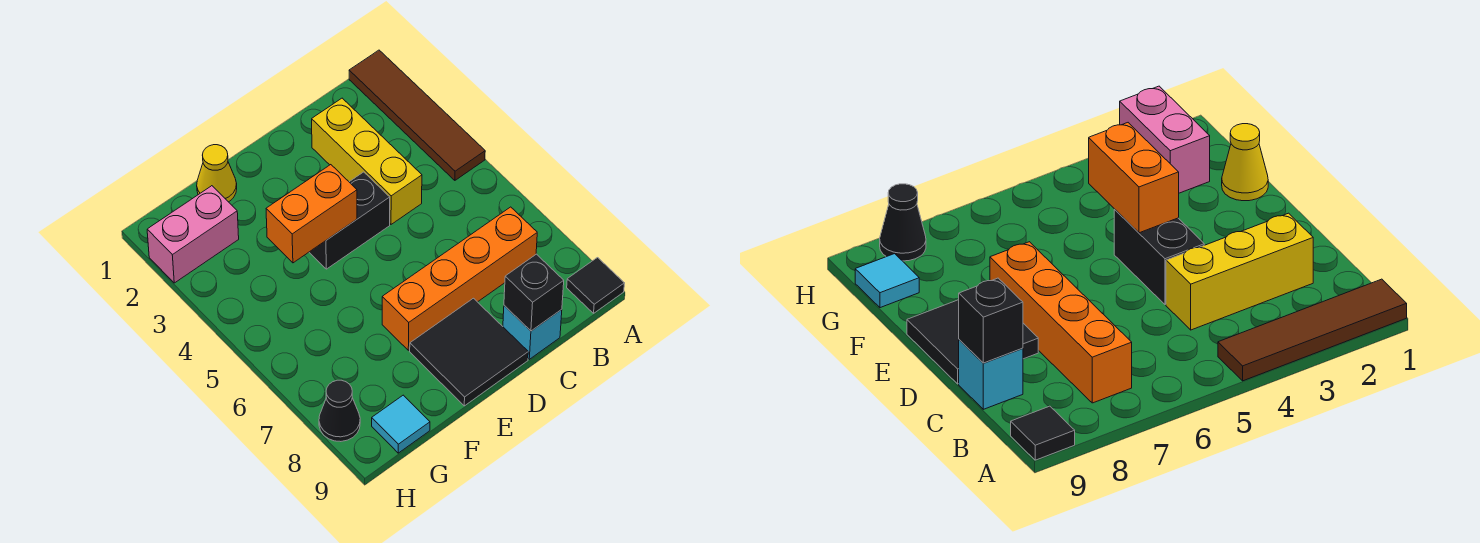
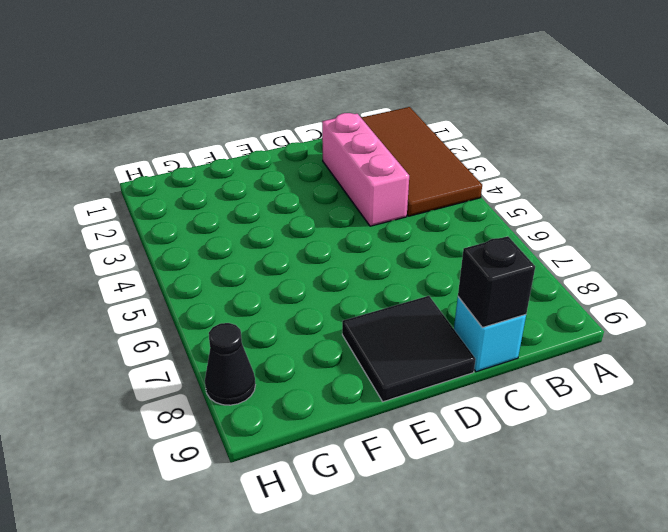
brown tile A1:B4 level 1 -> brown tile A1:A4 level 1
pink brick C2:C4 level 1 -> yellow brick C2:C4 level 1
none -> black tile A9 level 1
none -> orange brick B7:E7 level 1
none -> black brick D4:E4 level 1

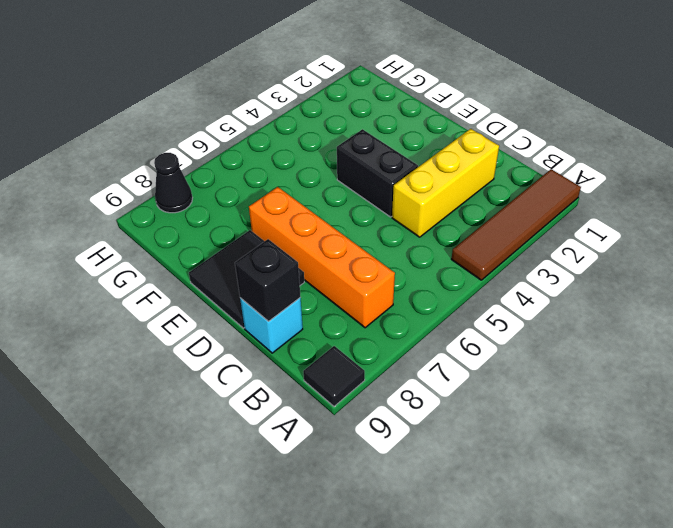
none -> yellow cone F1 level 1
none -> pink brick G2:H2 level 1
none -> cyan tile G9 level 1

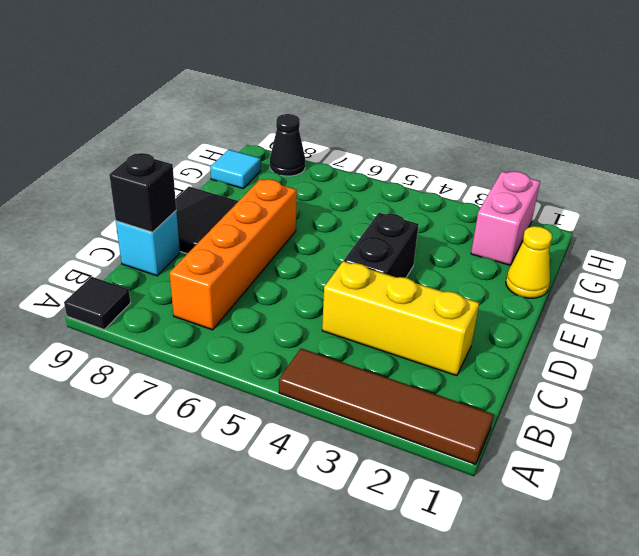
none -> orange brick E4:F4 level 2

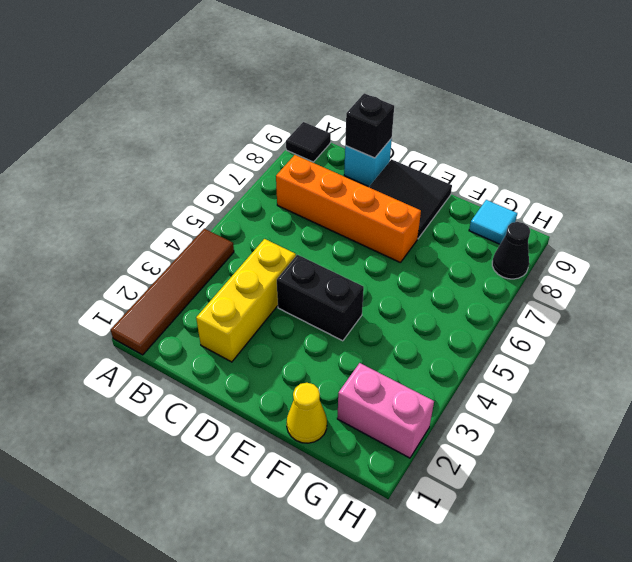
none -> orange brick E4:F4 level 2

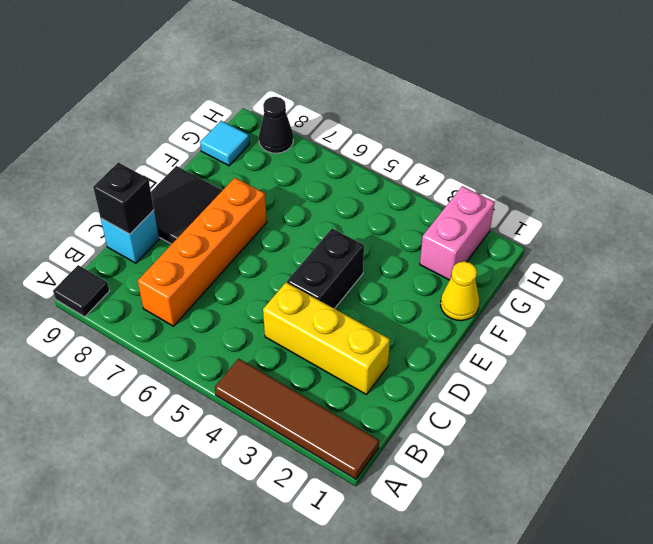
none -> orange brick E4:F4 level 2

